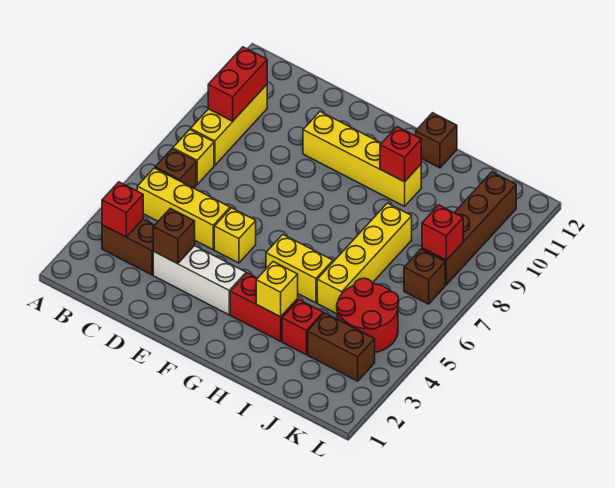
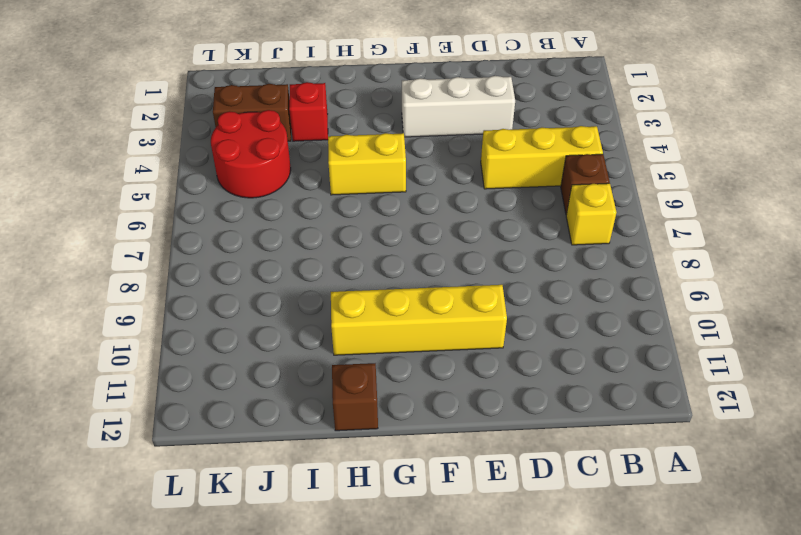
none -> brown brick B3:C3 level 1
none -> yellow brick B8:B10 level 1
none -> yellow brick E5 level 1

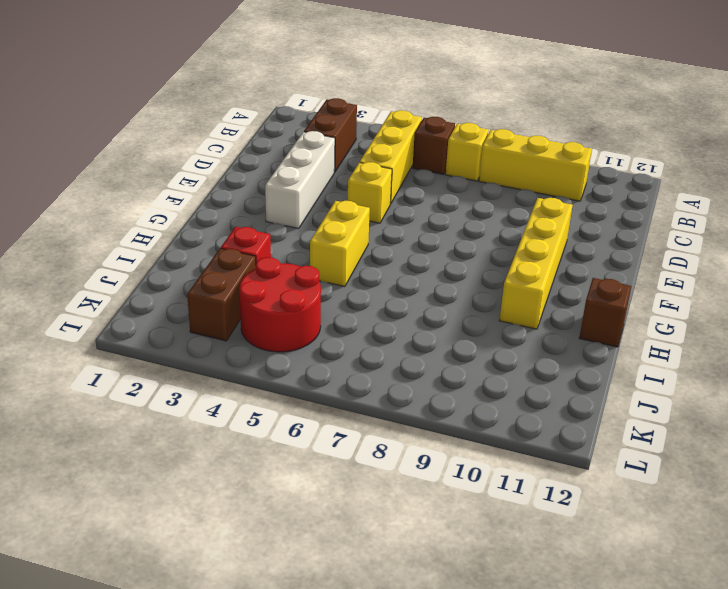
none -> red brick G3:H3 level 1
none -> yellow brick I5:I8 level 1
none -> brown brick K7 level 1

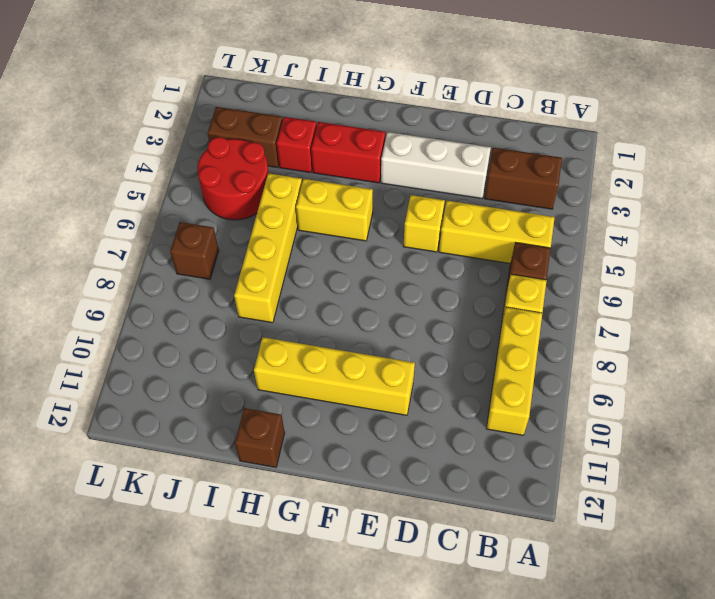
none -> brown brick K8:K11 level 1
none -> red brick B3 level 2
none -> red brick B9:B10 level 2

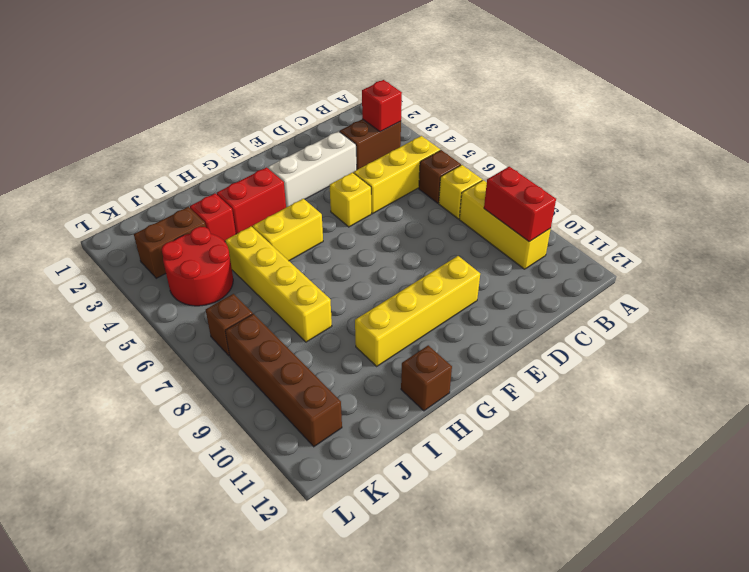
none -> brown brick D3 level 2
none -> yellow brick H3 level 2
none -> red brick H10 level 2

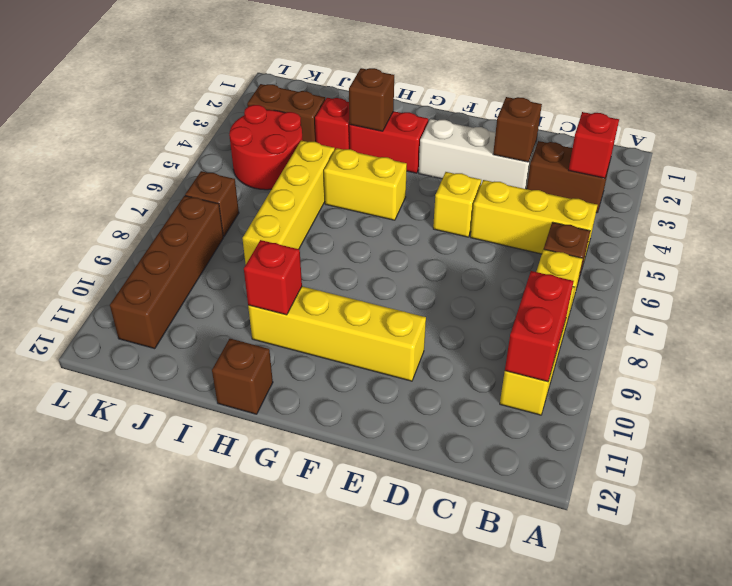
brown brick H3 level 2 -> yellow brick H3 level 2
none -> red brick K8 level 2

